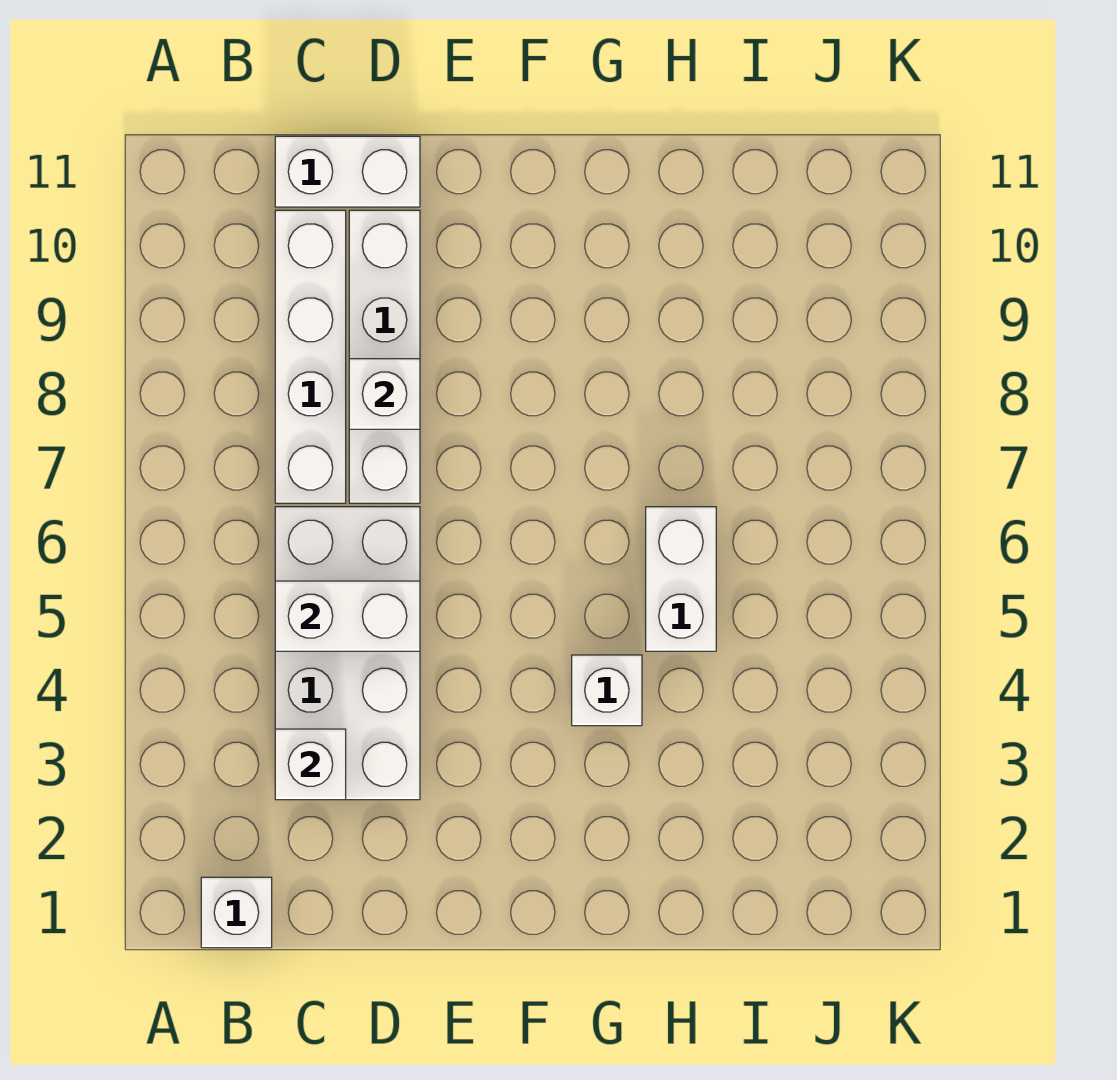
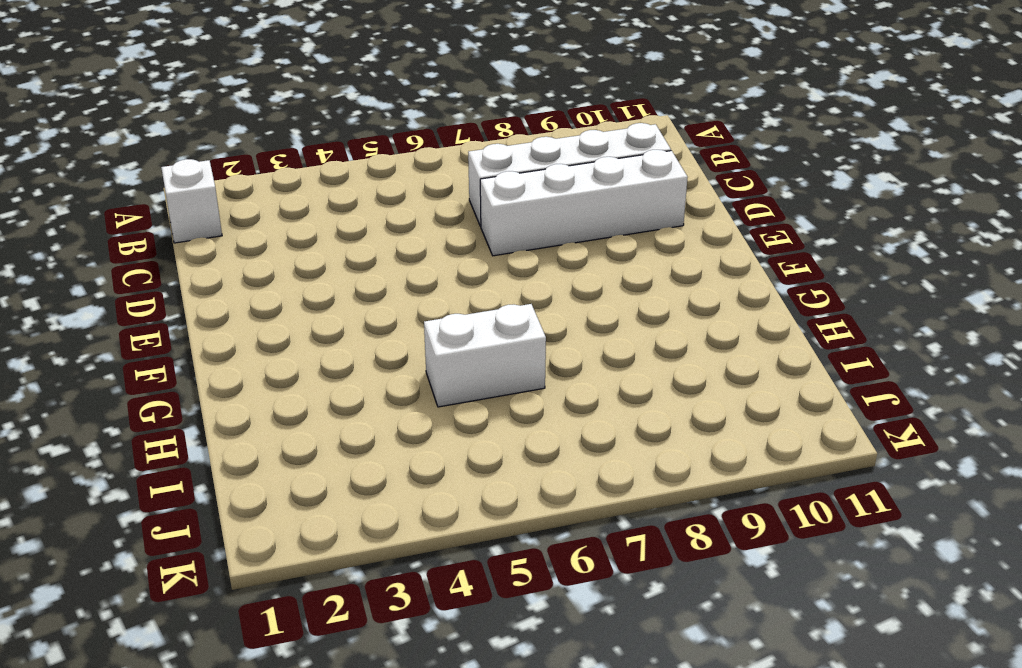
none -> white brick C3:D6 level 1
none -> white brick C11:D11 level 1

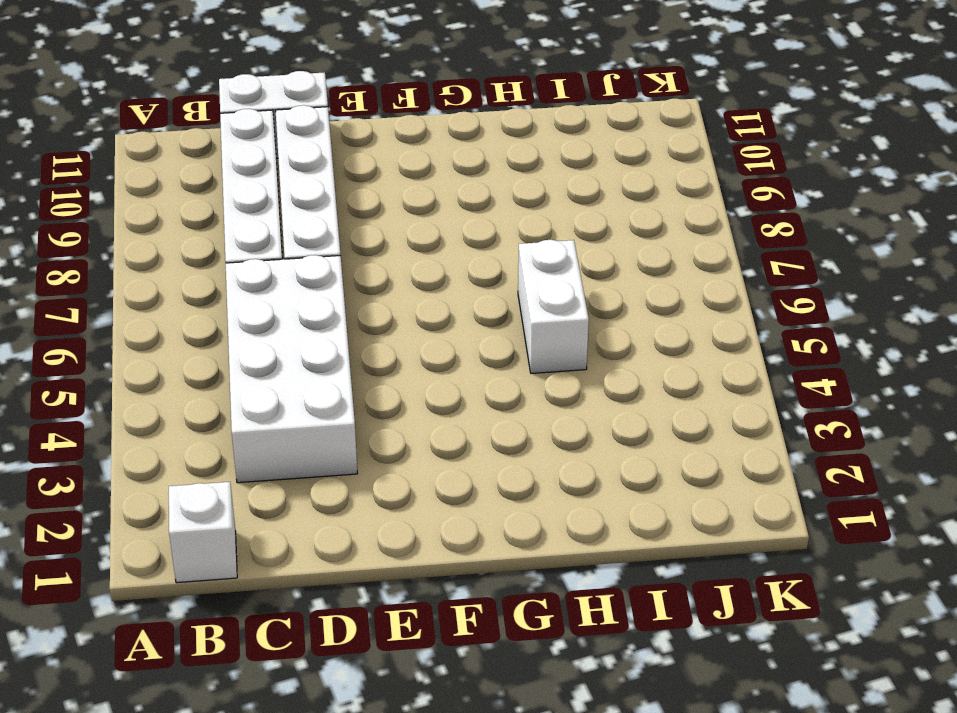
none -> white brick G4 level 1
none -> white brick C3 level 2

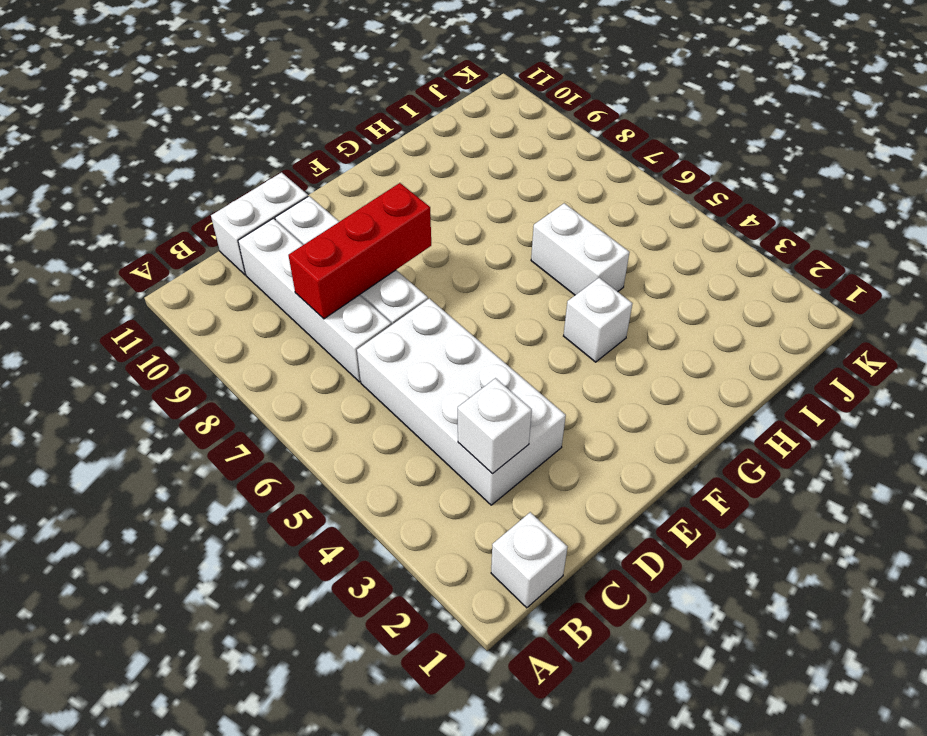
red brick C8:E8 level 2 -> white brick D8 level 2
none -> white brick C5:D5 level 2

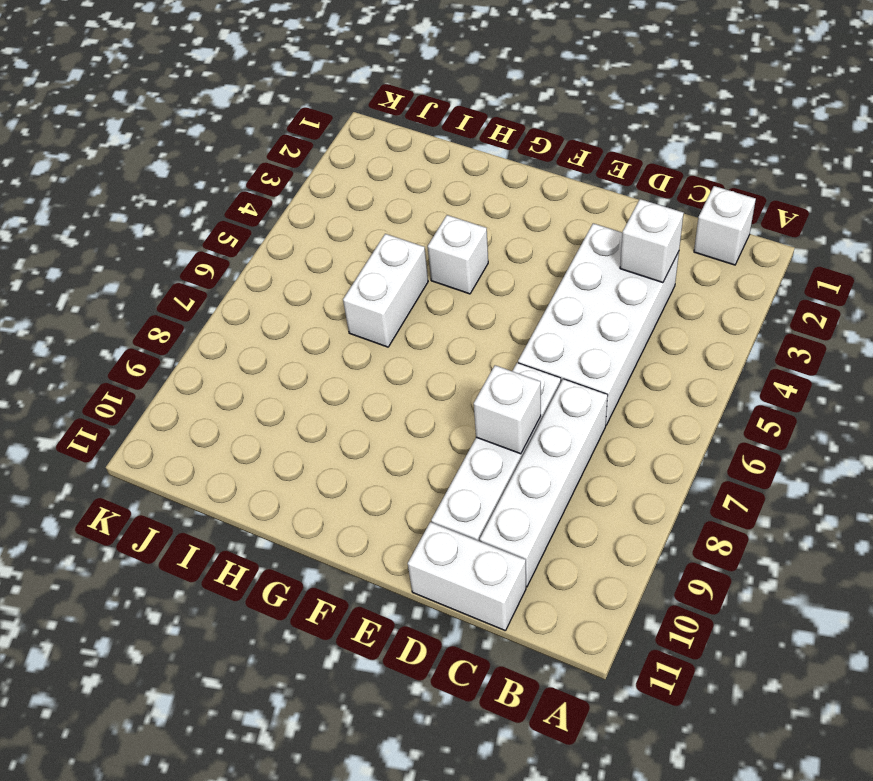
none -> white brick C5:D5 level 2

